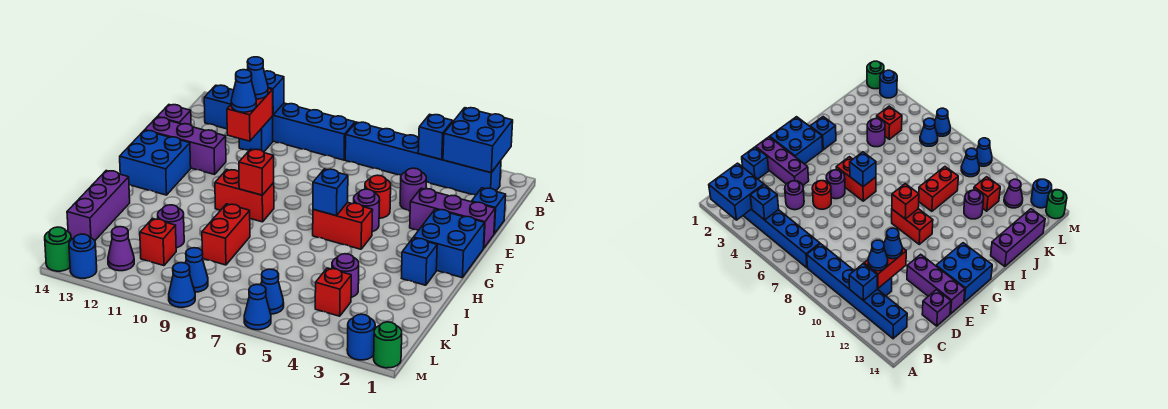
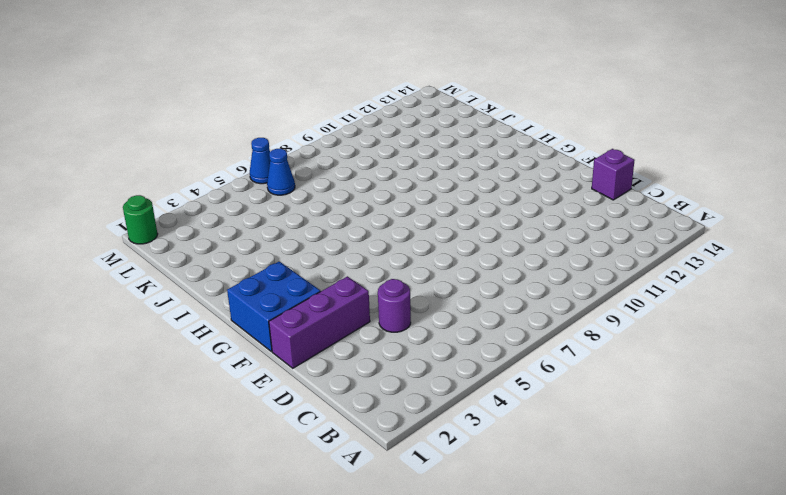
none -> blue brick B2:B7 level 1
none -> blue brick B8:B13 level 1
none -> blue brick C11 level 1
none -> blue brick D1 level 1

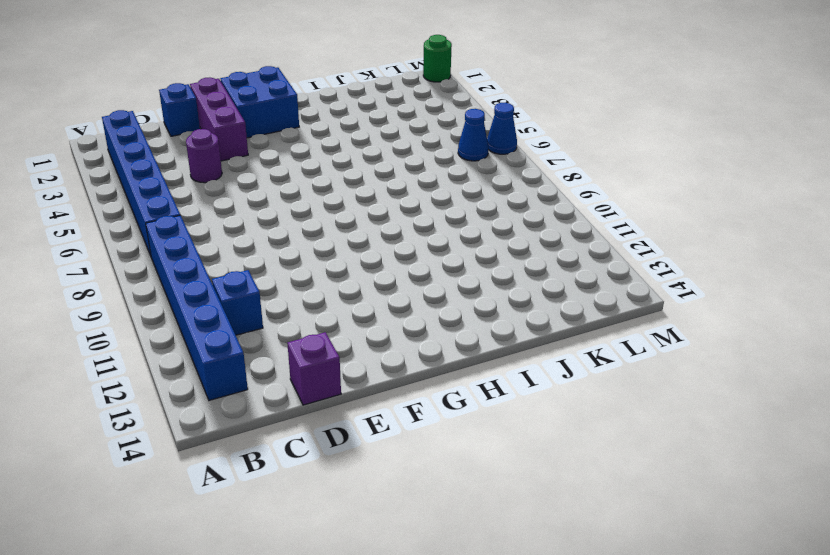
none -> red round brick E5 level 1
none -> purple brick E12:E14 level 1
none -> purple round brick F5 level 1
none -> blue brick F13:G14 level 1

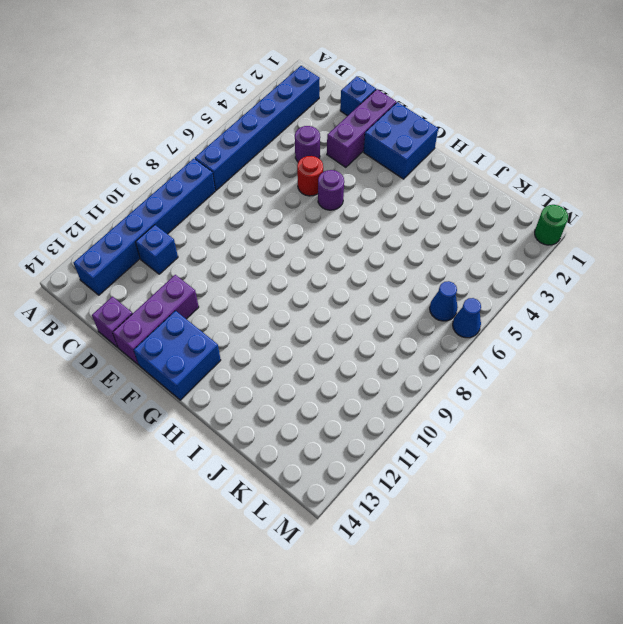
none -> red brick G5:G6 level 1
none -> red brick G9:G10 level 1
none -> blue brick H2 level 1
none -> red brick I9:J9 level 1

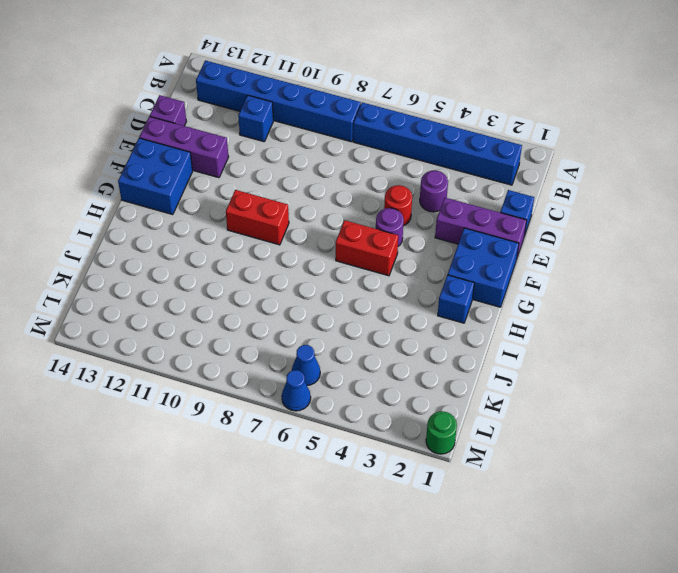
none -> red brick I9:J9 level 1
none -> purple brick I14:K14 level 1
none -> purple round brick J4 level 1
none -> purple round brick J11 level 1

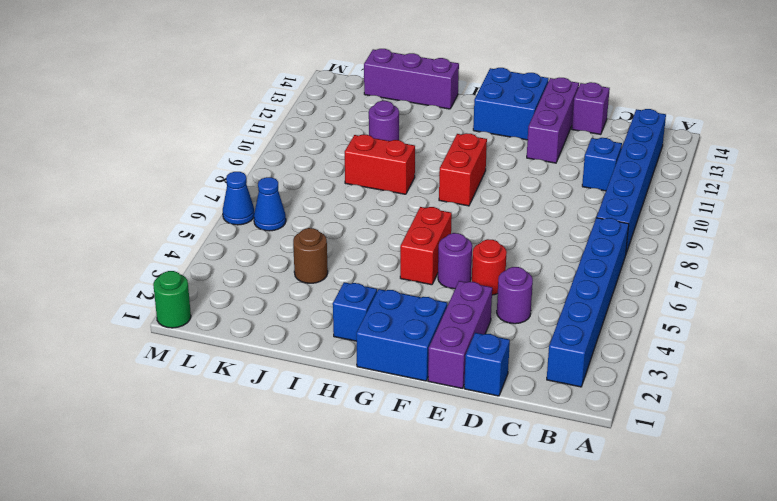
brown round brick J4 level 1 -> purple round brick J4 level 1
none -> red brick K4 level 1
none -> red brick K11 level 1
none -> blue cone L9 level 1
none -> purple cone L12 level 1

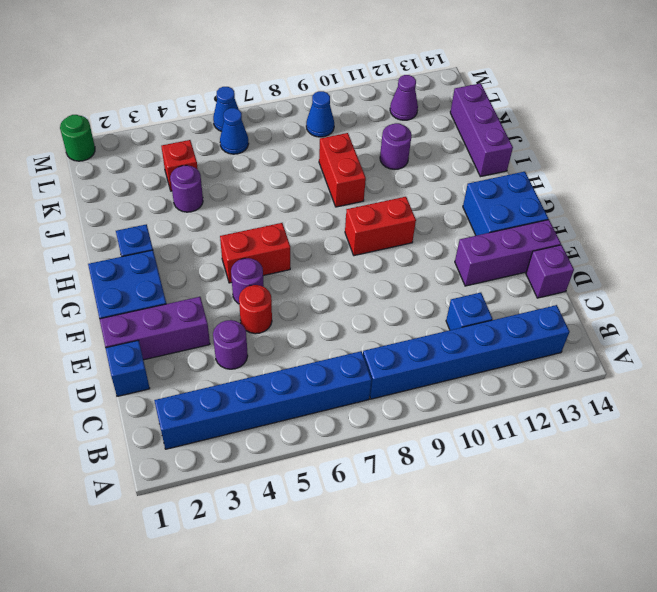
none -> red brick K11 level 1
none -> blue round brick M2 level 1
none -> blue cone M9 level 1
none -> blue round brick M13 level 1

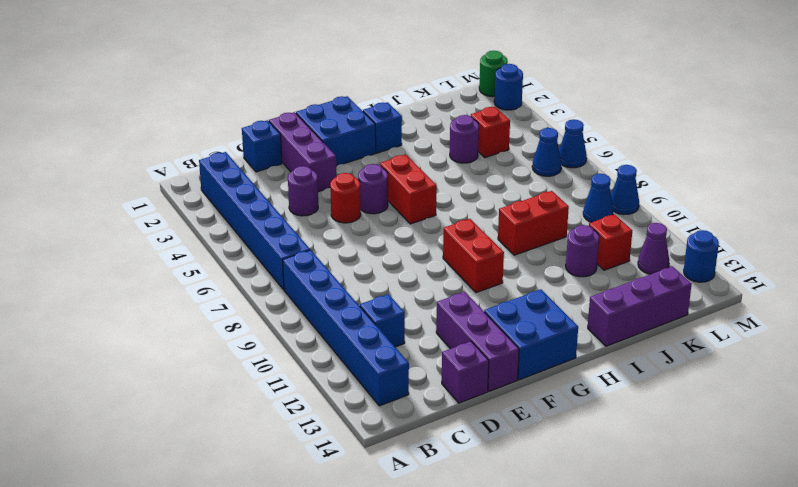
none -> green round brick M14 level 1
none -> blue brick A2:B3 level 2
none -> blue brick B4 level 2
none -> blue brick B11 level 2

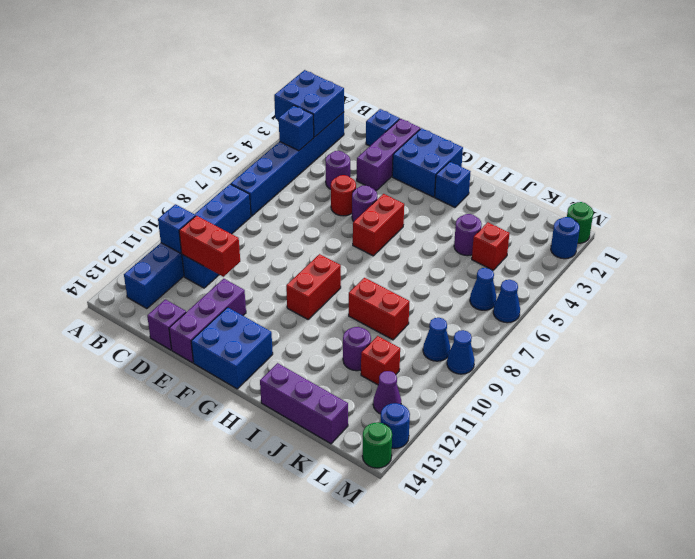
none -> blue brick G6 level 2
none -> red brick G9 level 2
none -> blue cone C11 level 3
none -> blue cone D11 level 3

